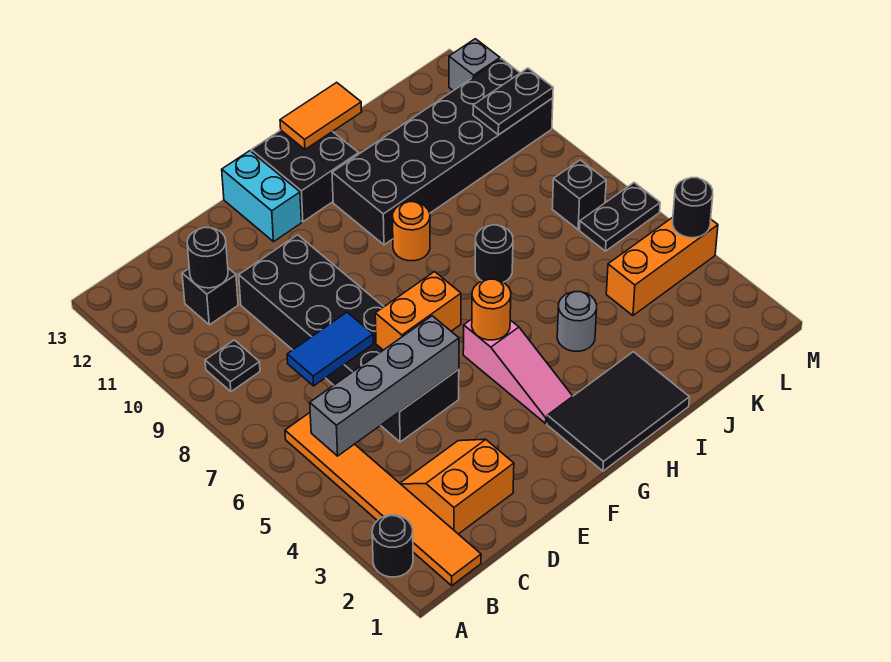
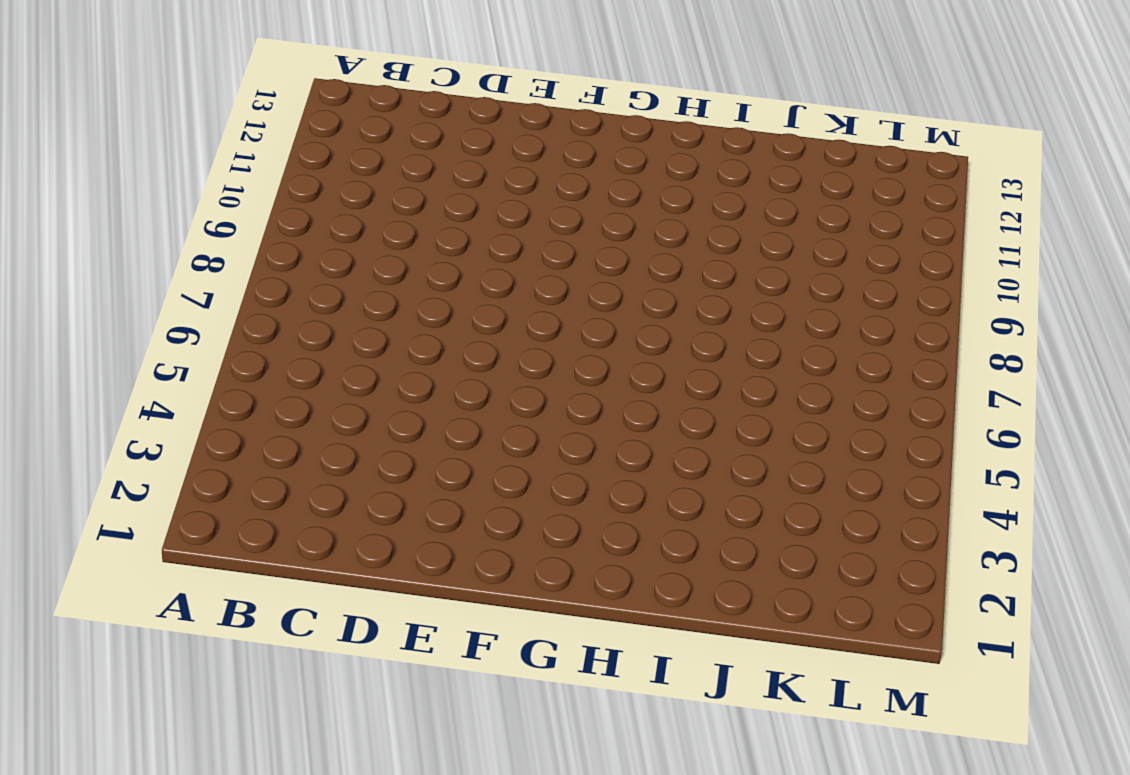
none -> black round brick A2 level 1
none -> orange tile B1:B6 level 1
none -> black plate B9 level 1

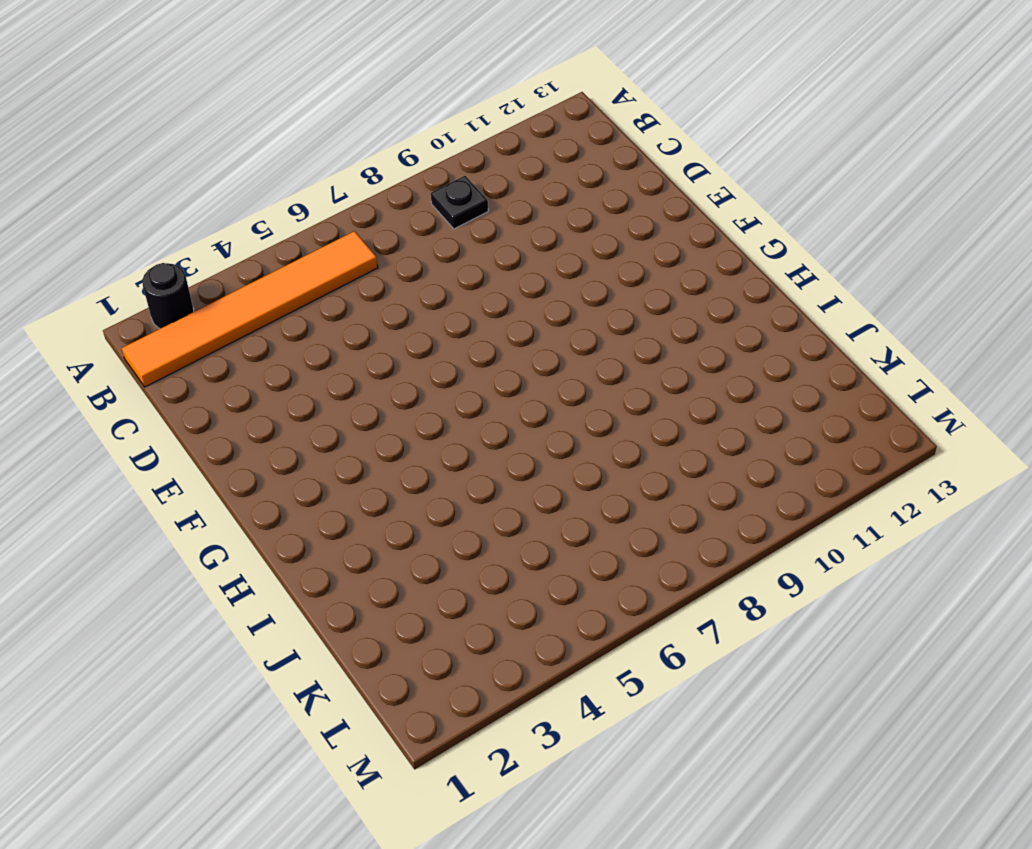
none -> orange slope C2:D3 level 1 top 2
none -> black brick C11 level 1
none -> black brick D5:E10 level 1

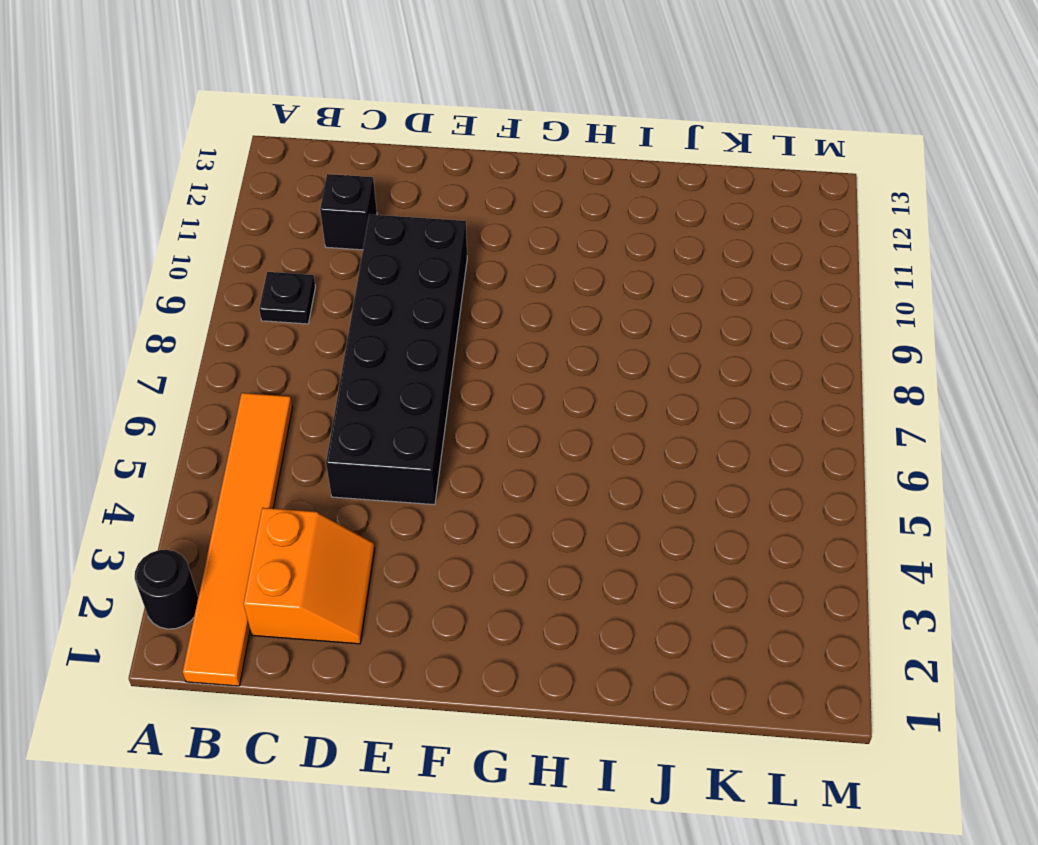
orange slope C2:D3 level 1 top C -> orange slope C2:D3 level 1 top 2
none -> cyan brick F12:F13 level 1
none -> black tile G1:I2 level 1
none -> pink slope G3:G5 level 1 top 5

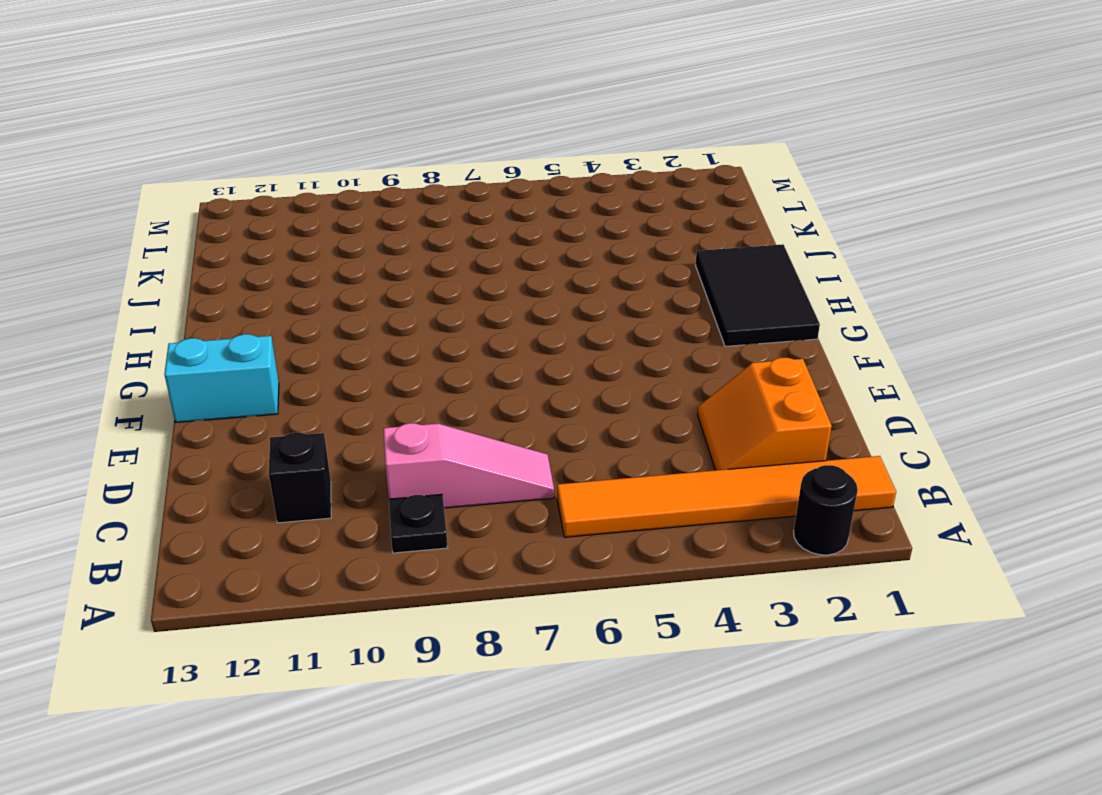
pink slope C7:C9 level 1 top 9 -> pink slope G3:G5 level 1 top 5
none -> black brick D5:E10 level 1
none -> black brick G12:H13 level 1
none -> orange round brick H9 level 1

